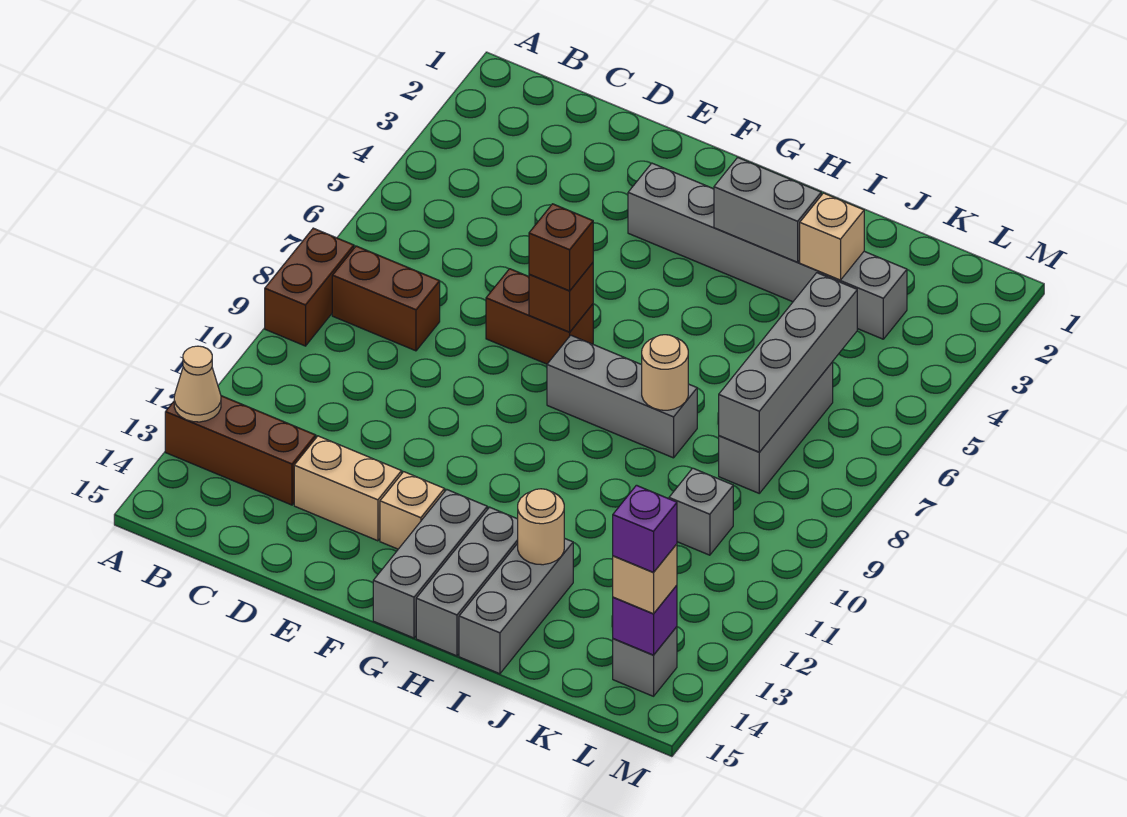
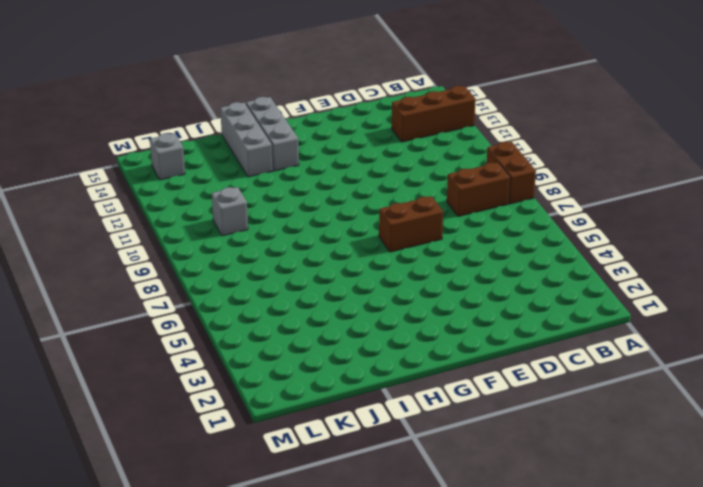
none -> tan brick D13:E13 level 1
none -> grey brick F3:K3 level 1
none -> tan brick F13 level 1

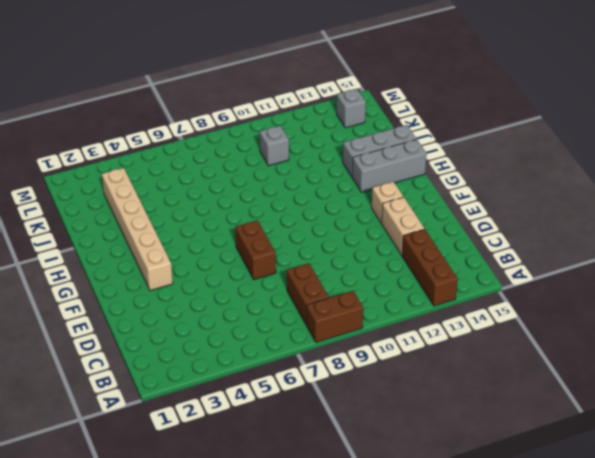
tan brick F3:K3 level 1 -> grey brick F3:K3 level 1
none -> grey brick G8:I8 level 1
none -> grey brick G13:G15 level 1
none -> grey brick K6:K8 level 1

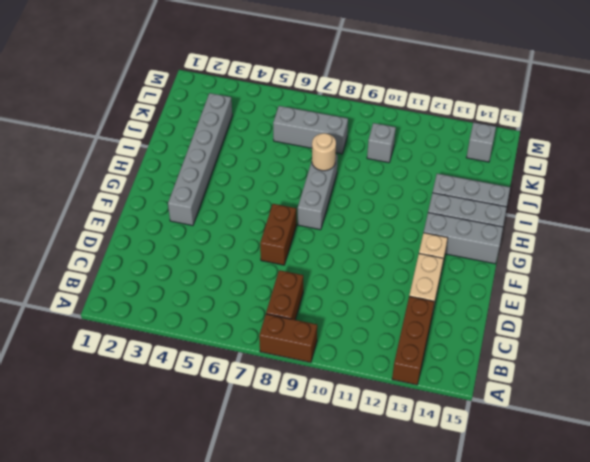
none -> tan cone A13 level 2
none -> brown brick F7 level 2
none -> grey brick H3:I3 level 2

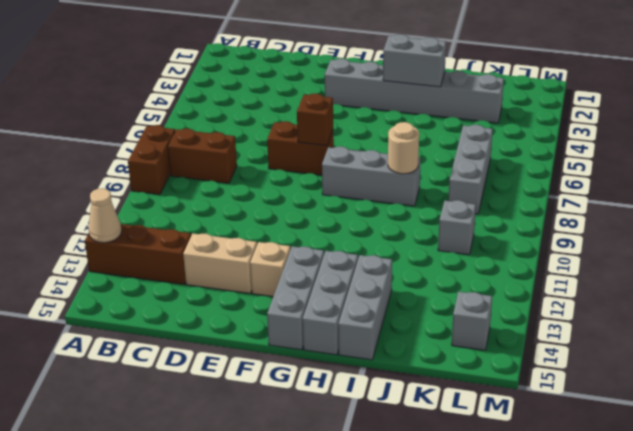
none -> tan round brick I13 level 2
none -> tan brick J3 level 2
none -> grey brick K5:K8 level 2

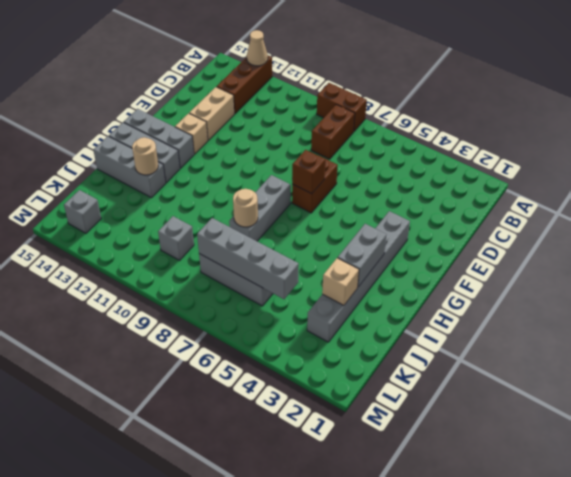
none -> purple brick L14 level 2
none -> brown brick F7 level 3
none -> tan brick L14 level 3

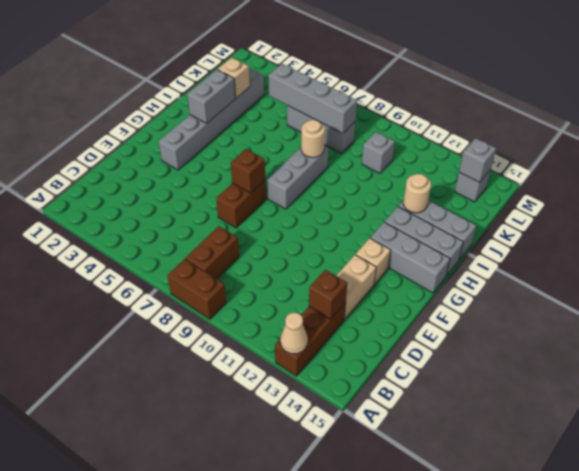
brown brick C13 level 2 -> brown brick F7 level 3
grey brick L14 level 2 -> purple brick L14 level 2
none -> tan brick L14 level 3
none -> purple brick L14 level 4

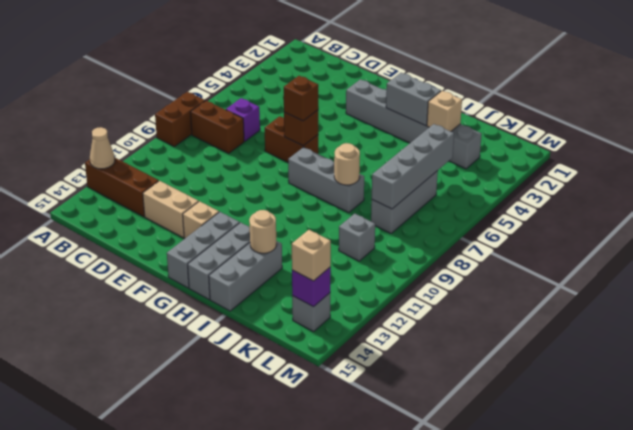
purple brick C7 level 1 -> purple brick L14 level 4

